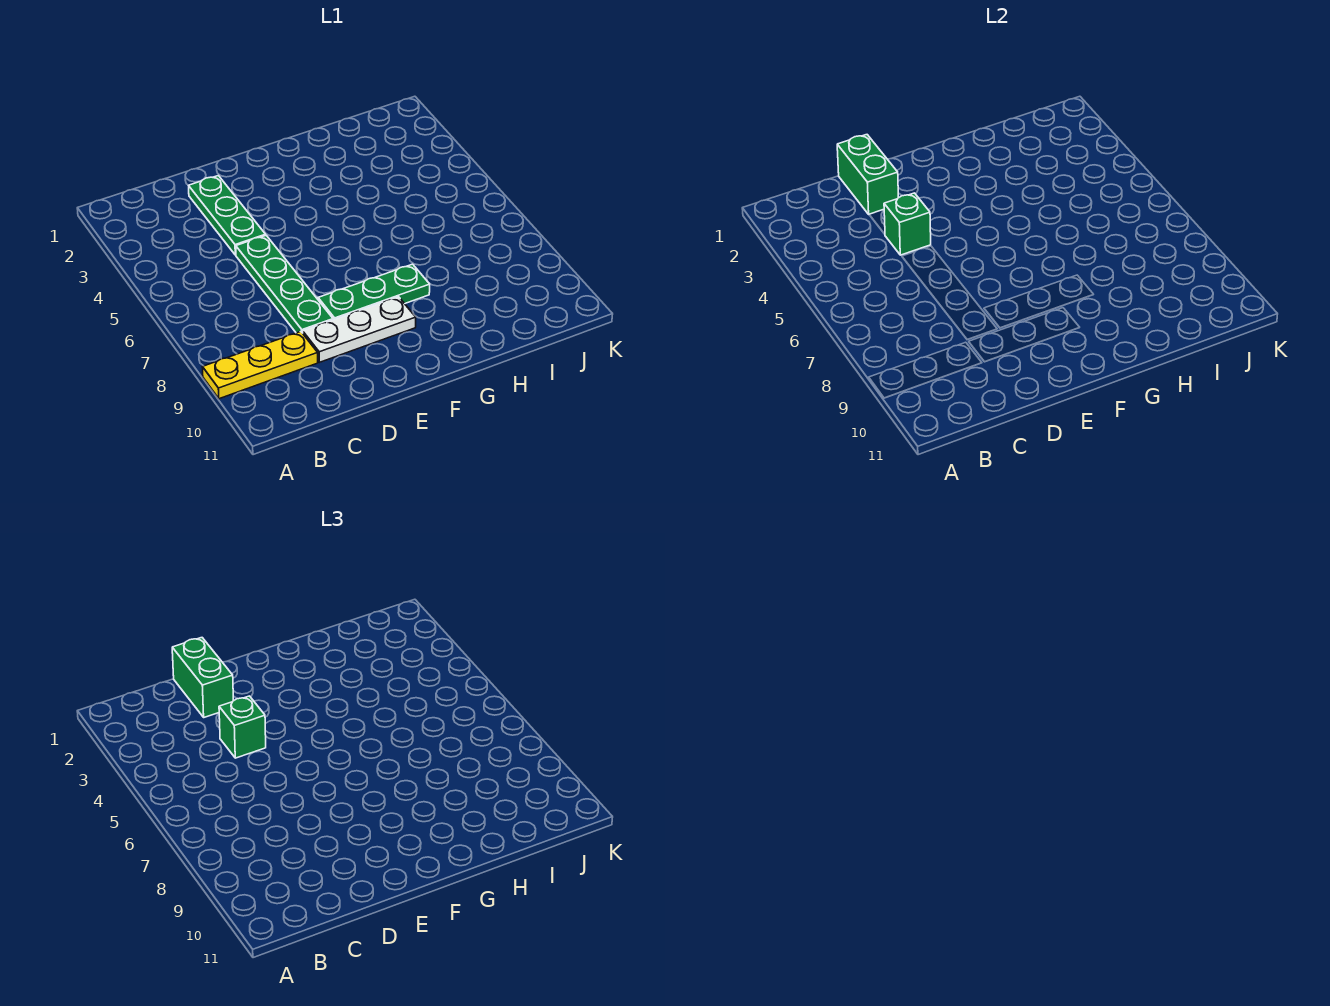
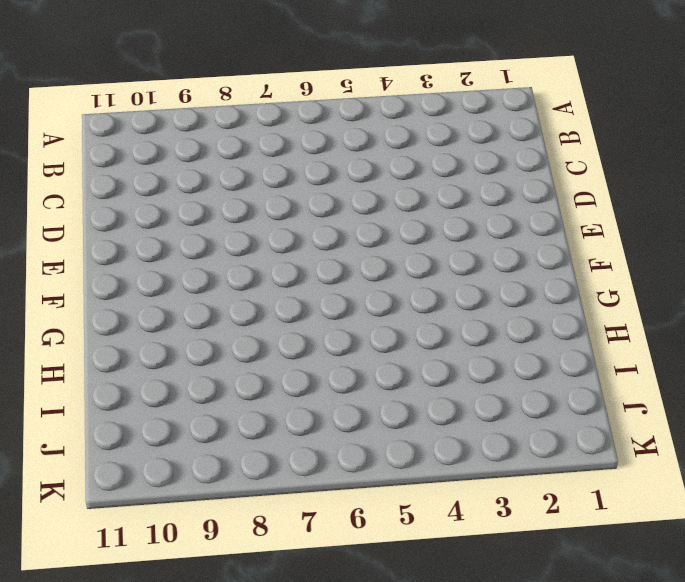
none -> yellow plate A9:C9 level 1
none -> green plate D2:D4 level 1

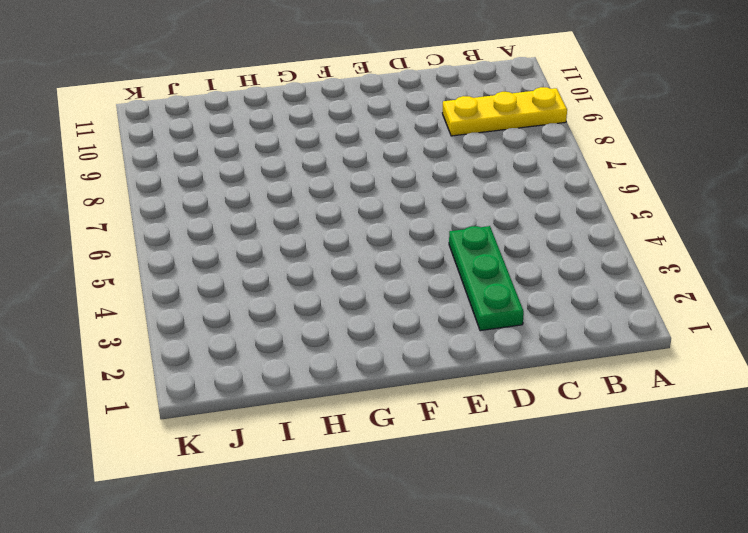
none -> green plate D5:D8 level 1
none -> white plate D9:F9 level 1

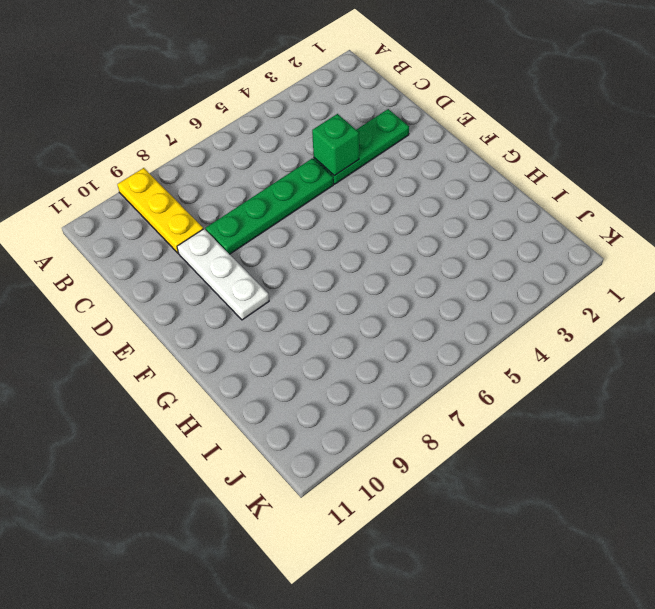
none -> green plate E8:G8 level 1
none -> green brick D1:D2 level 2

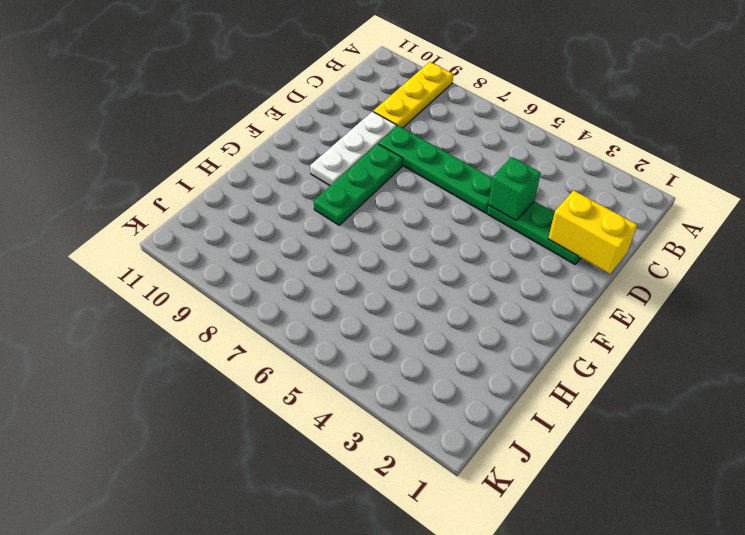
yellow brick D1:D2 level 2 -> green brick D1:D2 level 2
none -> green brick D1:D2 level 3
none -> green brick D4 level 3

